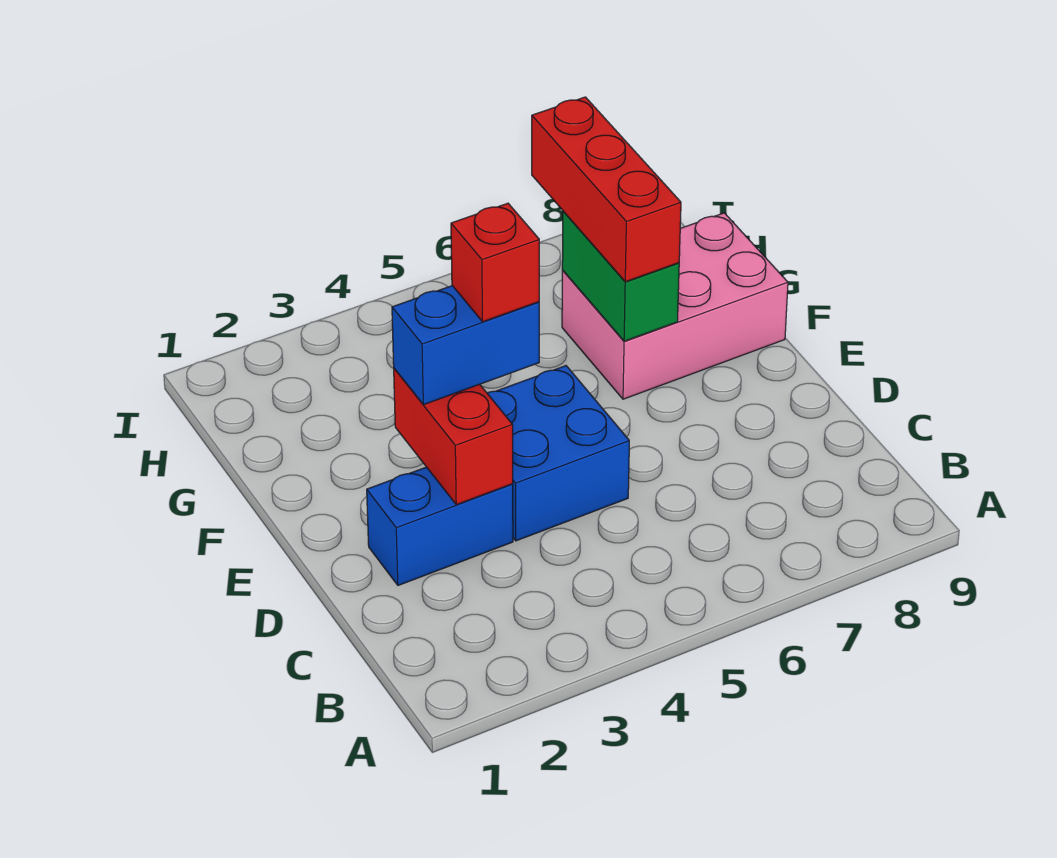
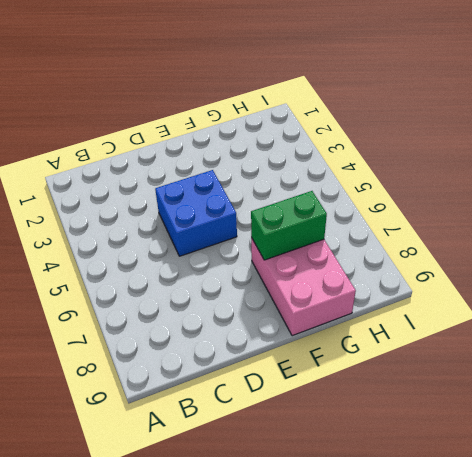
none -> blue brick D2:D3 level 1
none -> red brick D3:E3 level 2

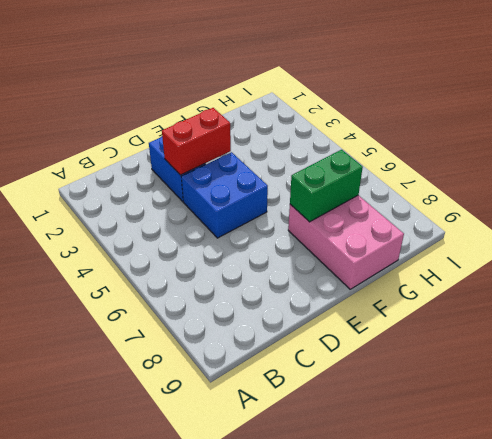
none -> blue brick E3:E4 level 3
none -> red brick F7:H7 level 3

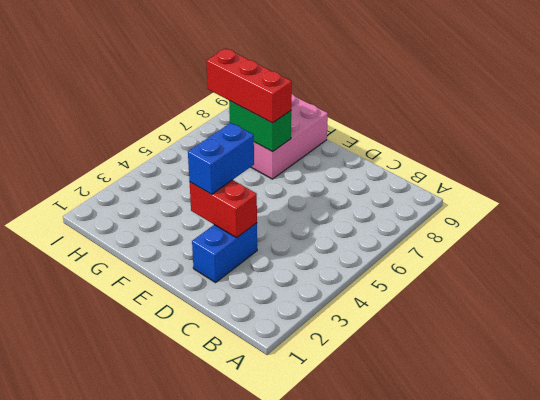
none -> blue brick D4:E5 level 1
none -> red brick E4 level 4

